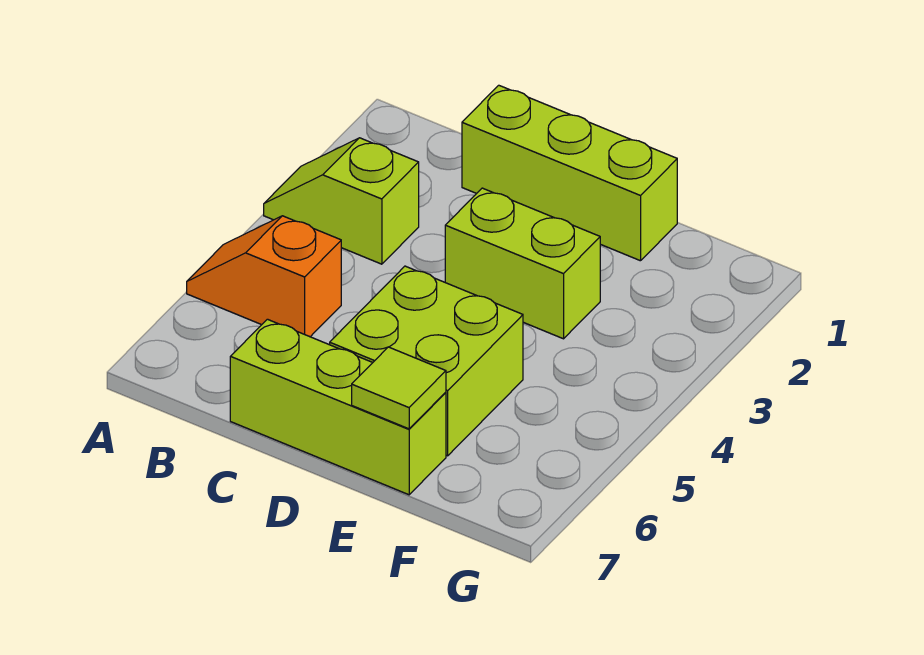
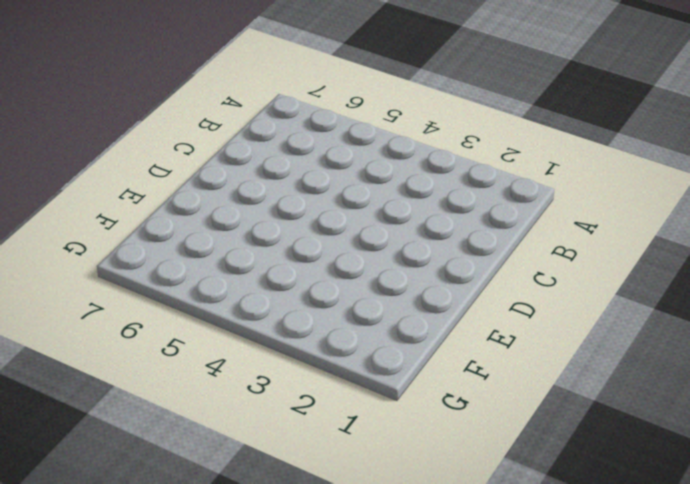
none -> lime slope A3:B3 level 1 top B
none -> orange slope A5:B5 level 1 top B

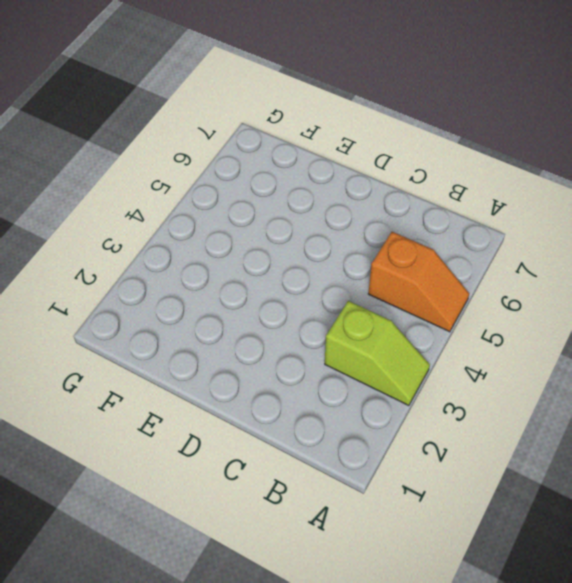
none -> lime brick C1:E1 level 1
none -> lime brick C7:E7 level 1

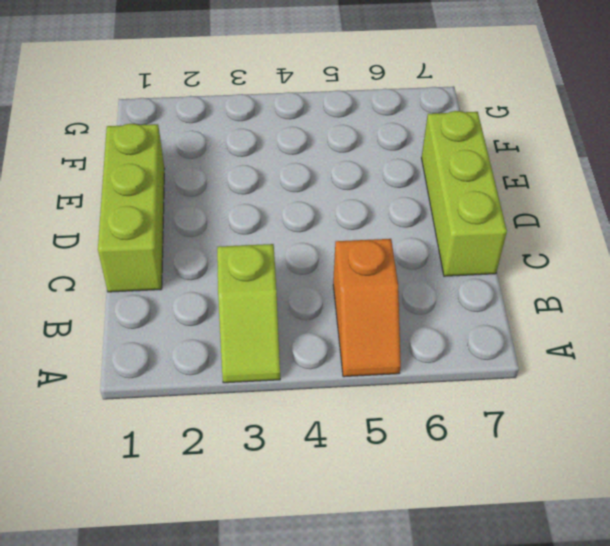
none -> lime brick D3:E3 level 1
none -> lime brick D5:E6 level 1

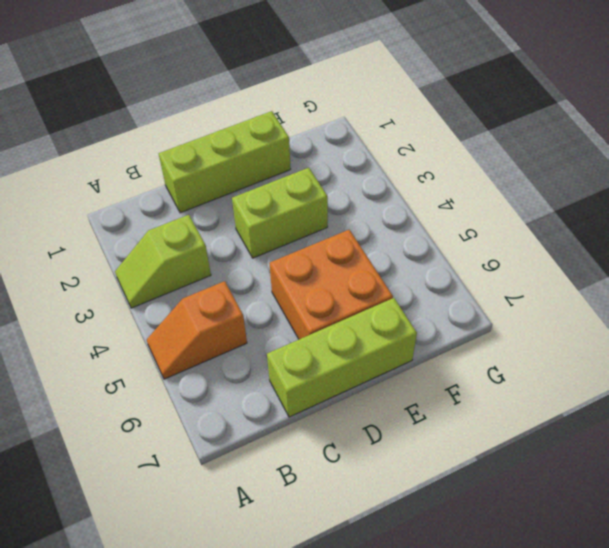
orange brick D5:E6 level 1 -> lime brick D5:E6 level 1
none -> lime tile E7 level 2

